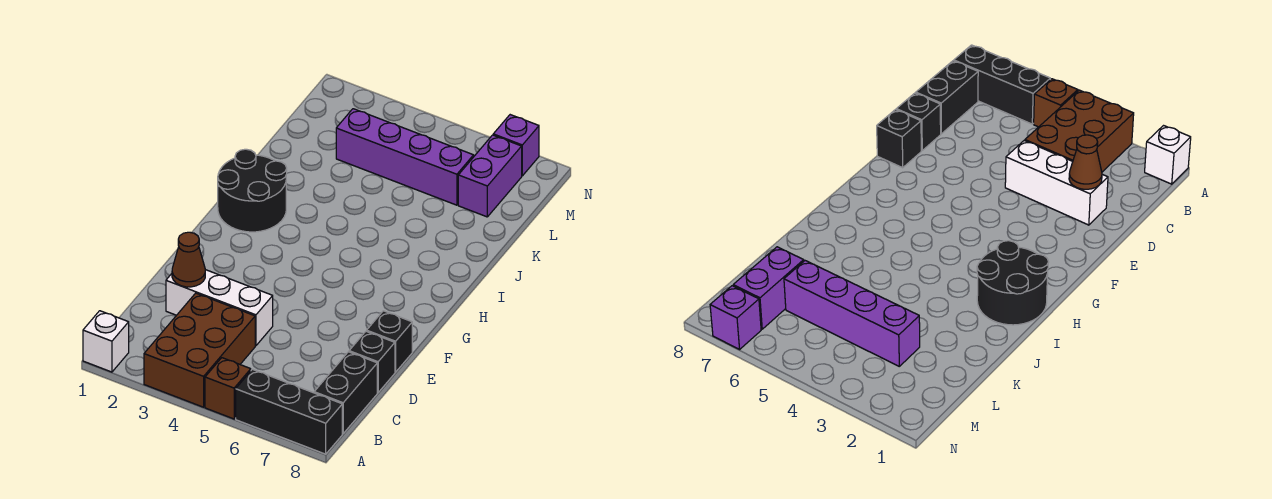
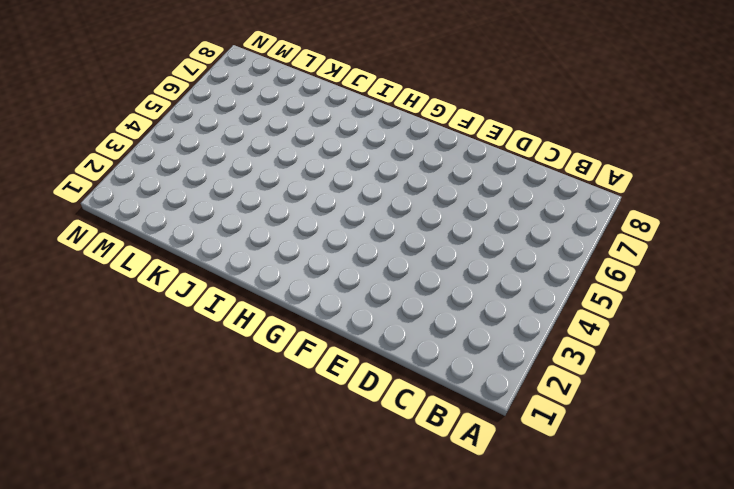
none -> white brick A1 level 1
none -> brown brick A3:C4 level 1
none -> brown brick A5 level 1

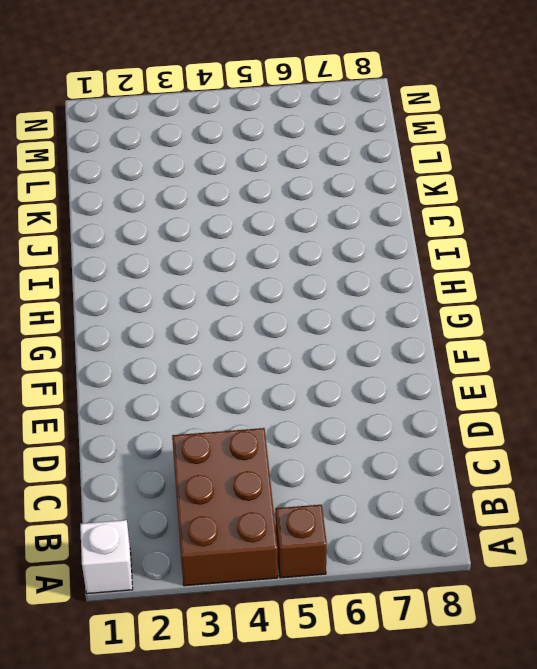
none -> black brick A6:A8 level 1
none -> black brick B8:C8 level 1
none -> white brick D2:D4 level 1

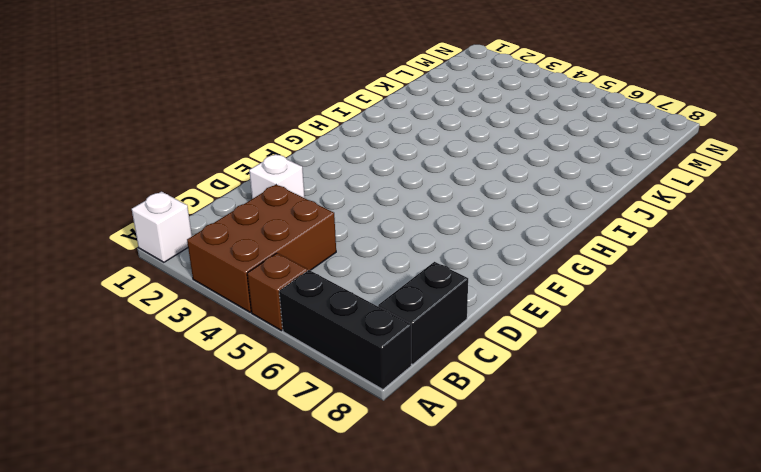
white brick D2 level 1 -> white brick D2:D4 level 1
none -> black brick D8 level 1
none -> black brick E8 level 1
none -> black round brick H1:I2 level 1

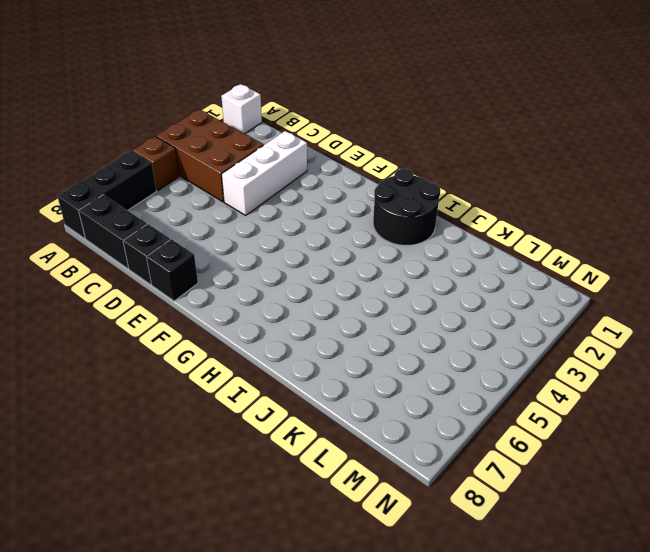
none -> purple brick L3:L6 level 1
none -> purple brick L7:M7 level 1
none -> purple brick N7 level 1

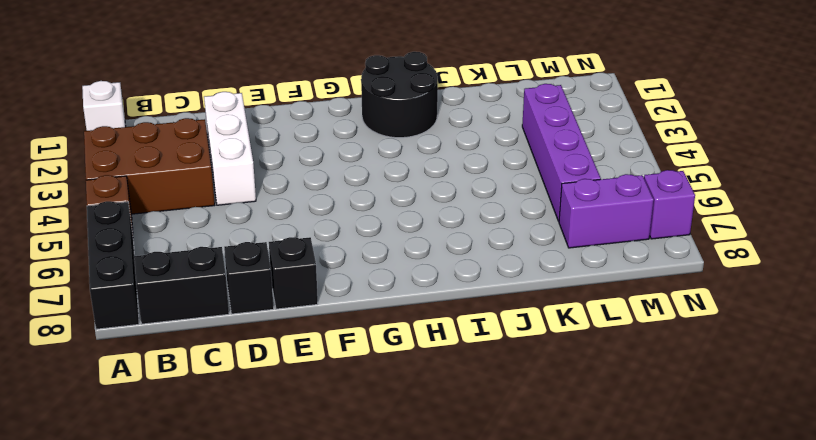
none -> brown cone D2 level 2

